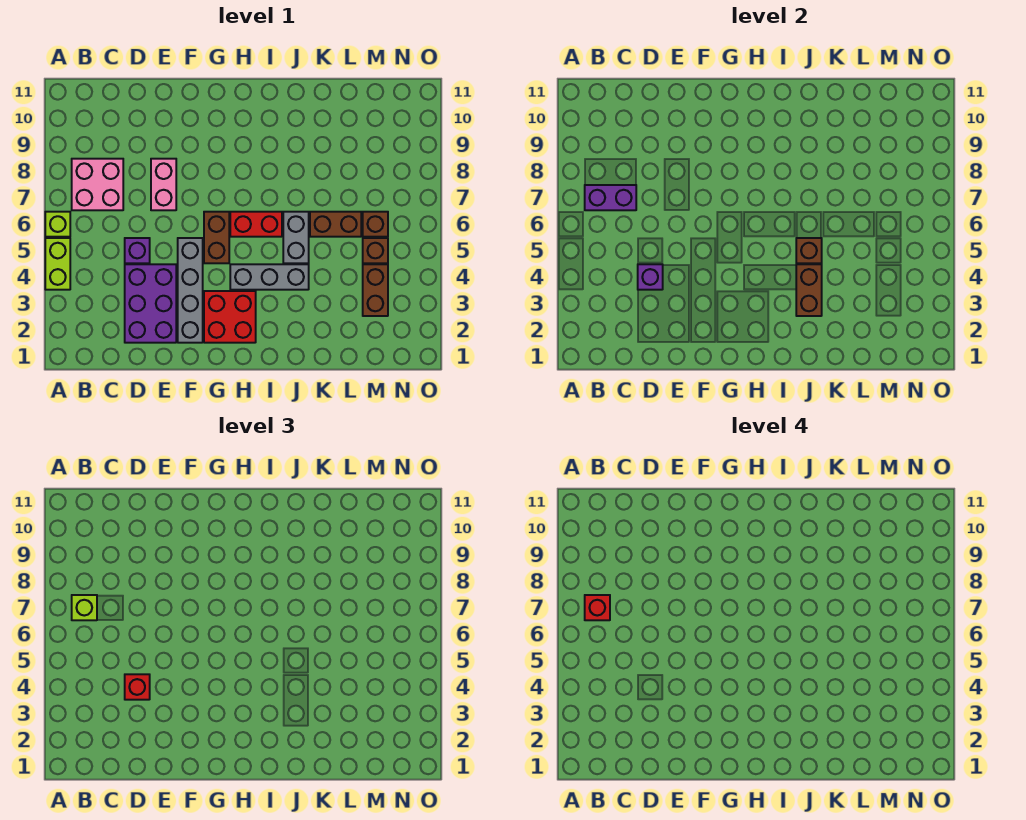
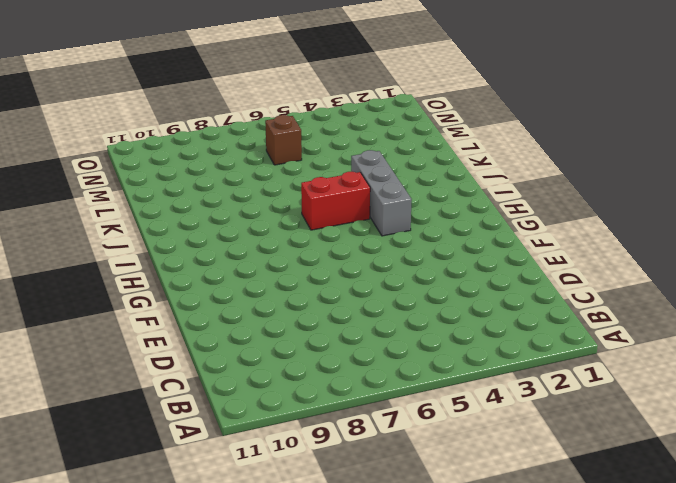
red brick I5:I6 level 1 -> red brick H6:I6 level 1
none -> lime brick A4:A5 level 1
none -> lime brick A6 level 1
none -> pink brick B7:C8 level 1

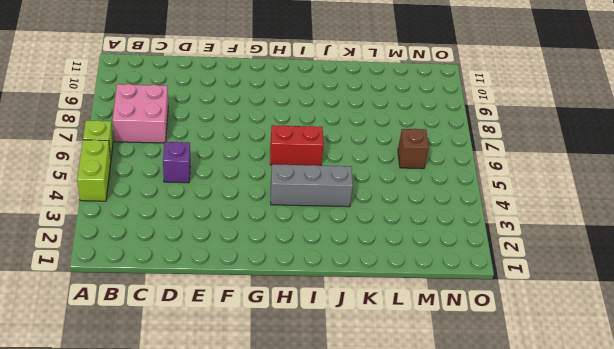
none -> purple brick D2:E4 level 1
none -> pink brick E7:E8 level 1
none -> grey brick F2:F5 level 1

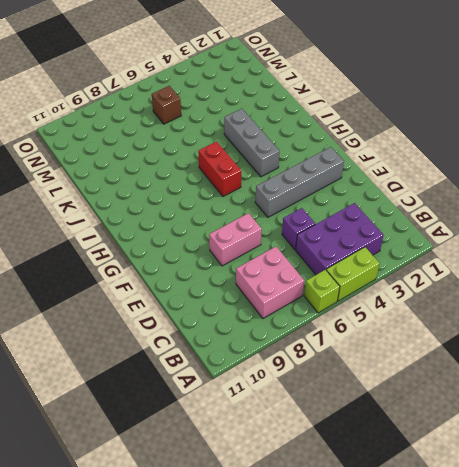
purple brick B3:C5 level 1 -> purple brick D2:E4 level 1
none -> red brick G2:H3 level 1
none -> brown brick G5:G6 level 1
none -> grey brick J5:J6 level 1

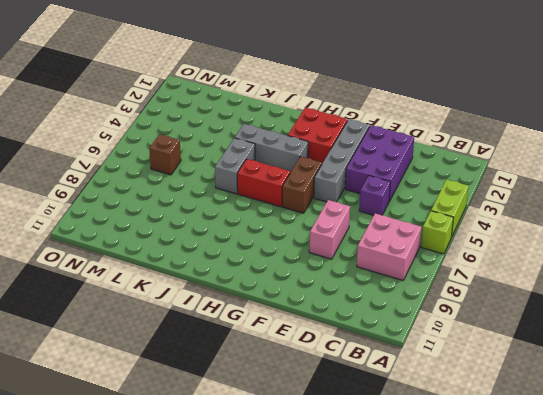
none -> brown brick K6:L6 level 1
none -> brown brick M3:M4 level 1
none -> brown brick M5 level 1

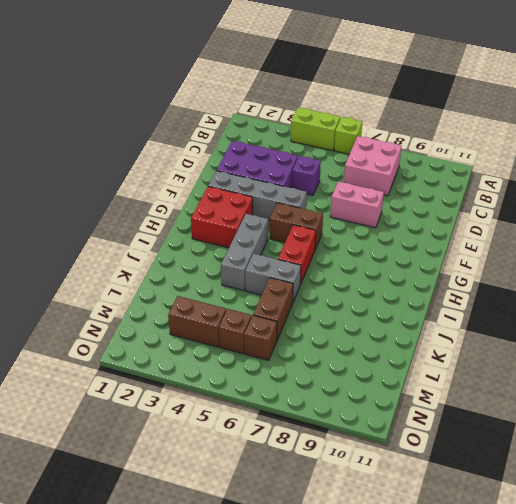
none -> purple brick B7:C7 level 2
none -> purple brick D4 level 2
none -> brown brick J3:J4 level 2

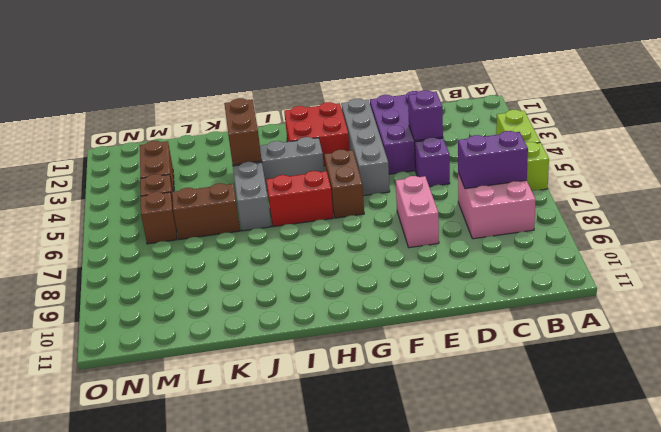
none -> brown brick J5 level 2
none -> lime brick B7 level 3
none -> red brick D4 level 3

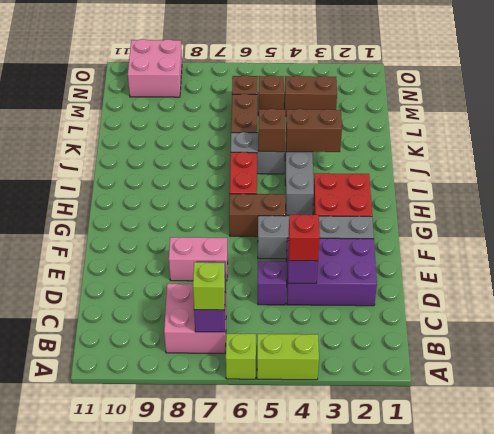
pink brick N9:O10 level 1 -> none
none -> red brick B7 level 4

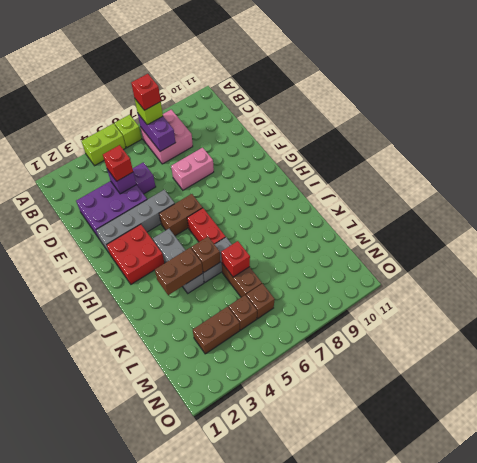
red brick K6 level 2 -> none

